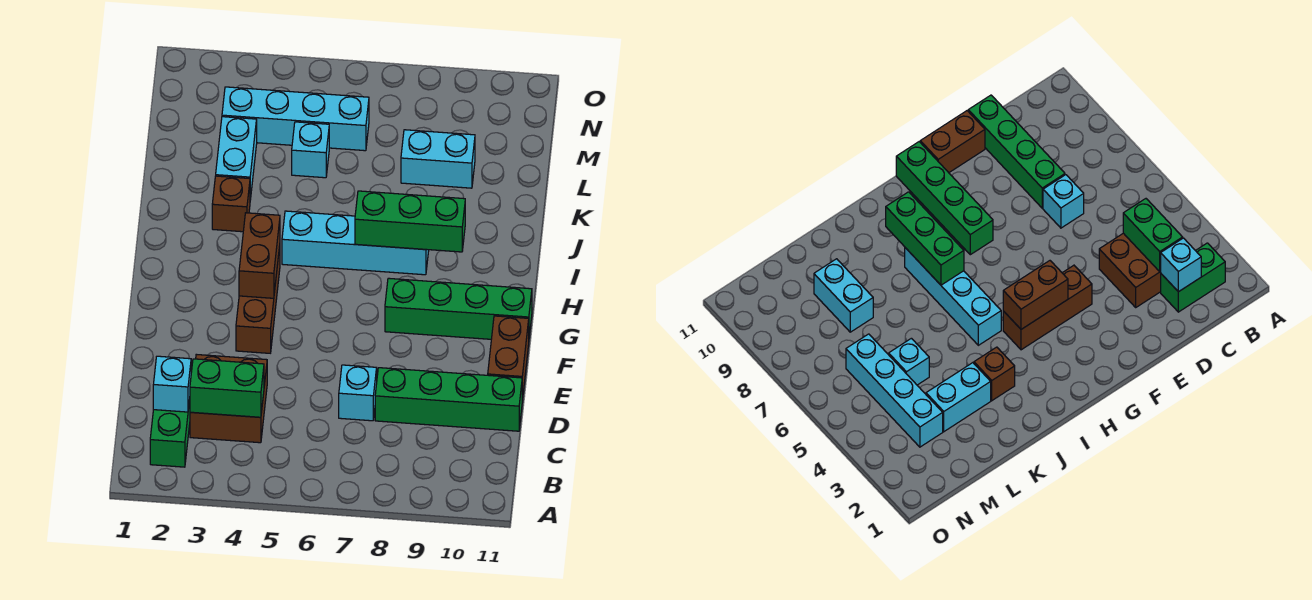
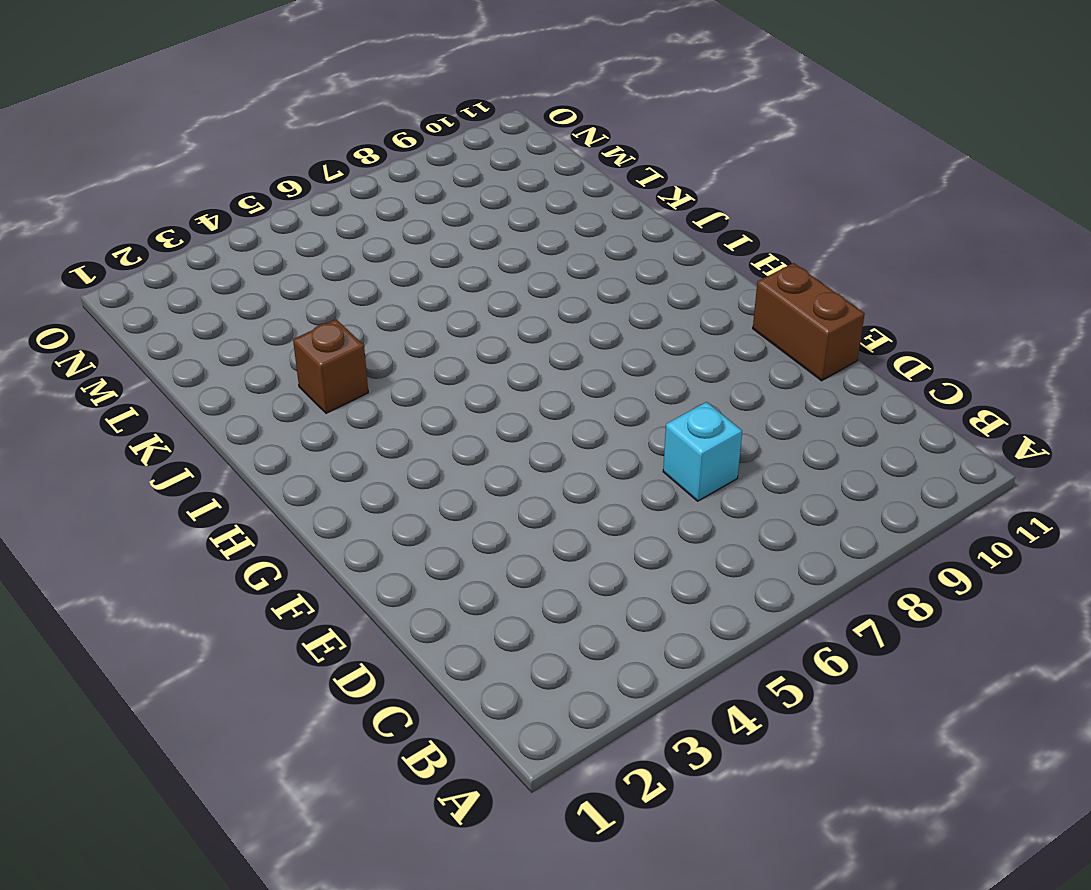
none -> green brick B2:C2 level 1
none -> brown brick C3:D4 level 1
none -> green brick D8:D11 level 1

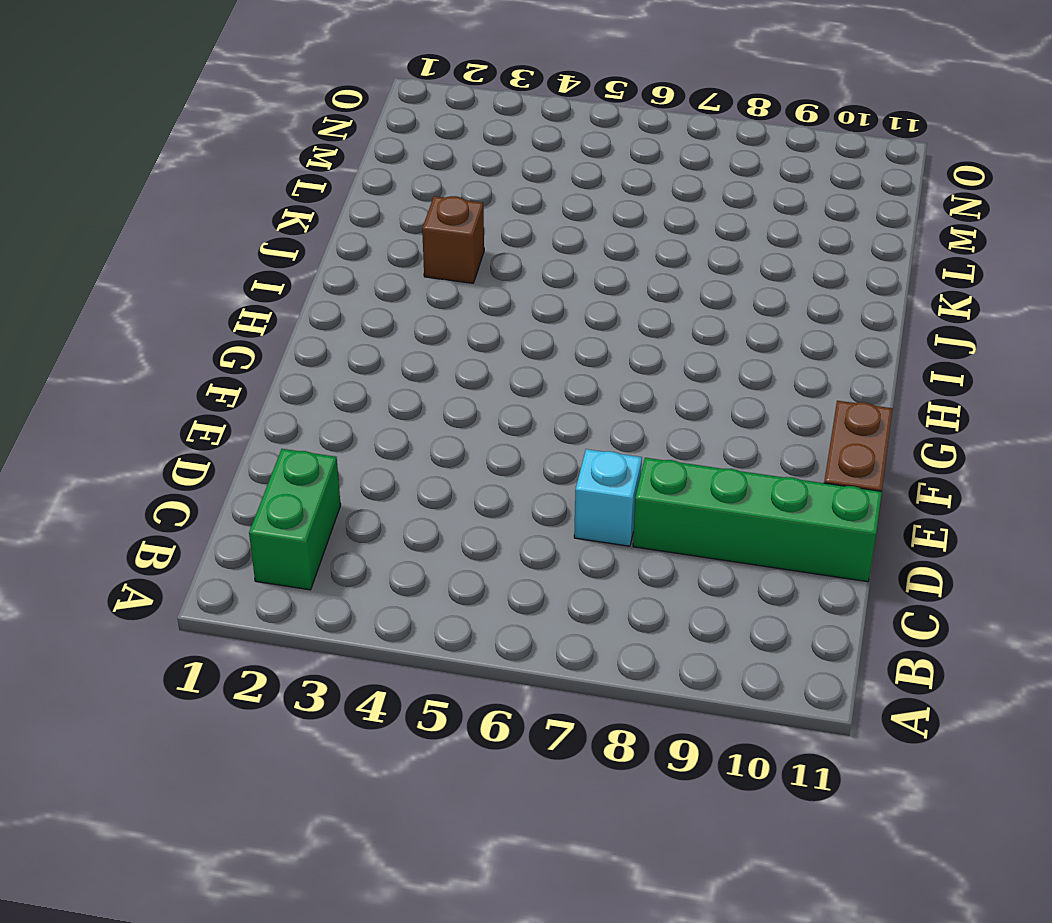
none -> brown brick C3:D4 level 1
none -> brown brick F4:H4 level 1
none -> green brick G8:G11 level 1

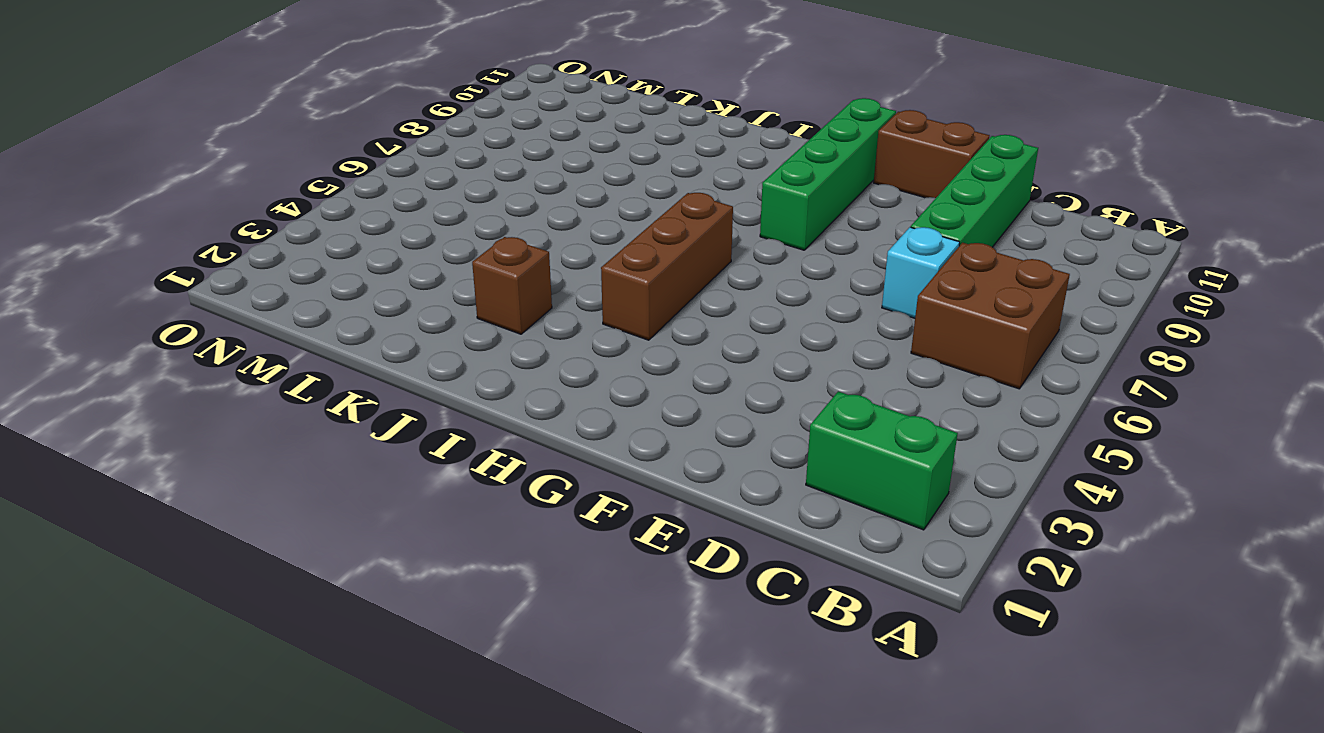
brown brick B6:C7 level 1 -> brown brick C3:D4 level 1
brown brick H4:H6 level 1 -> brown brick F4:H4 level 1
none -> cyan brick I5:I8 level 1
none -> cyan brick K3:L3 level 1
none -> cyan brick L5 level 1

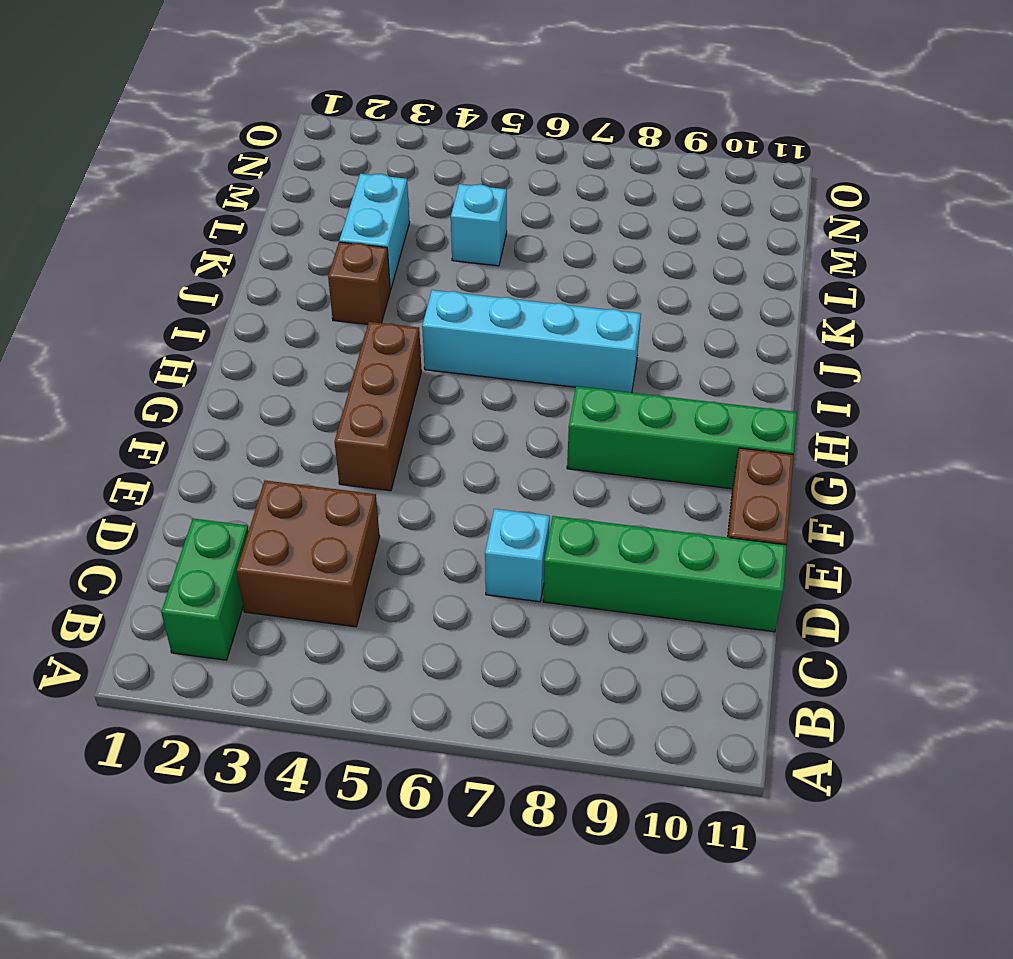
none -> cyan brick L8:L9 level 1
none -> cyan brick M3:M6 level 1
none -> cyan brick C2 level 2

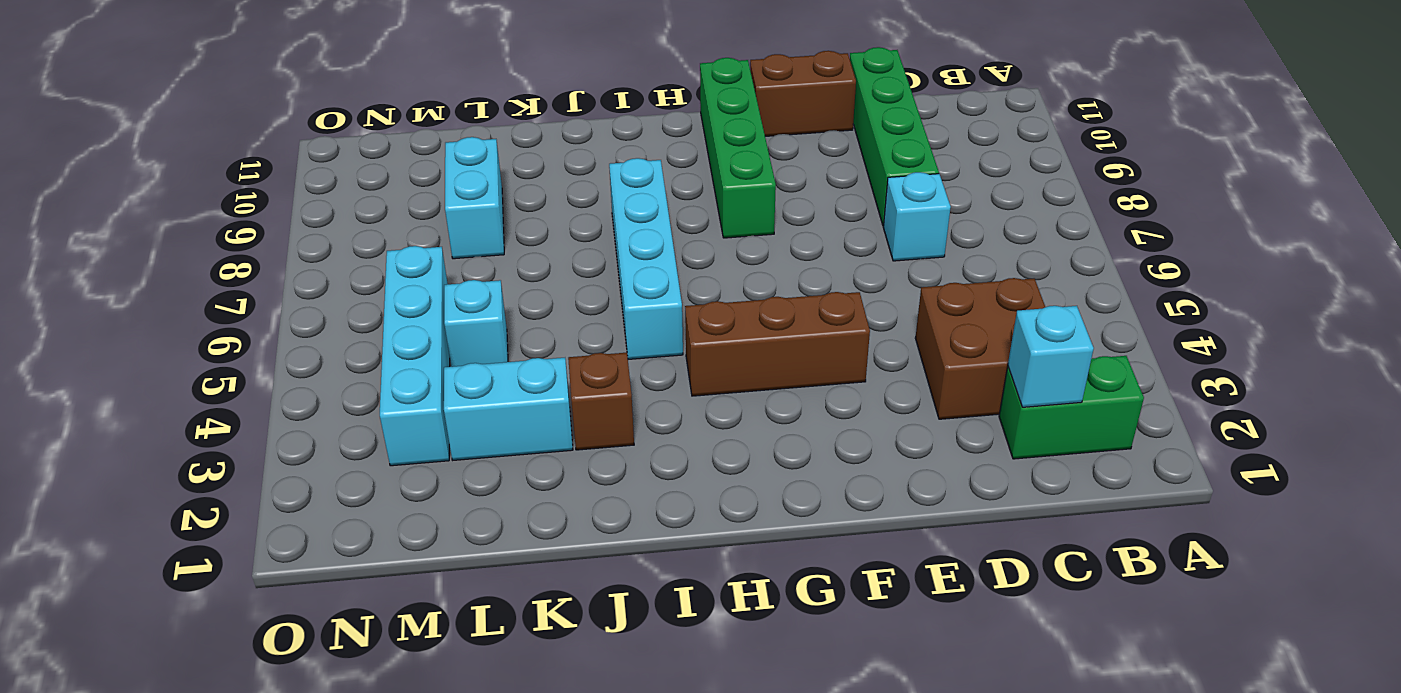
none -> green brick C3:C4 level 2
none -> brown brick G4:H4 level 2
none -> green brick I7:I9 level 2

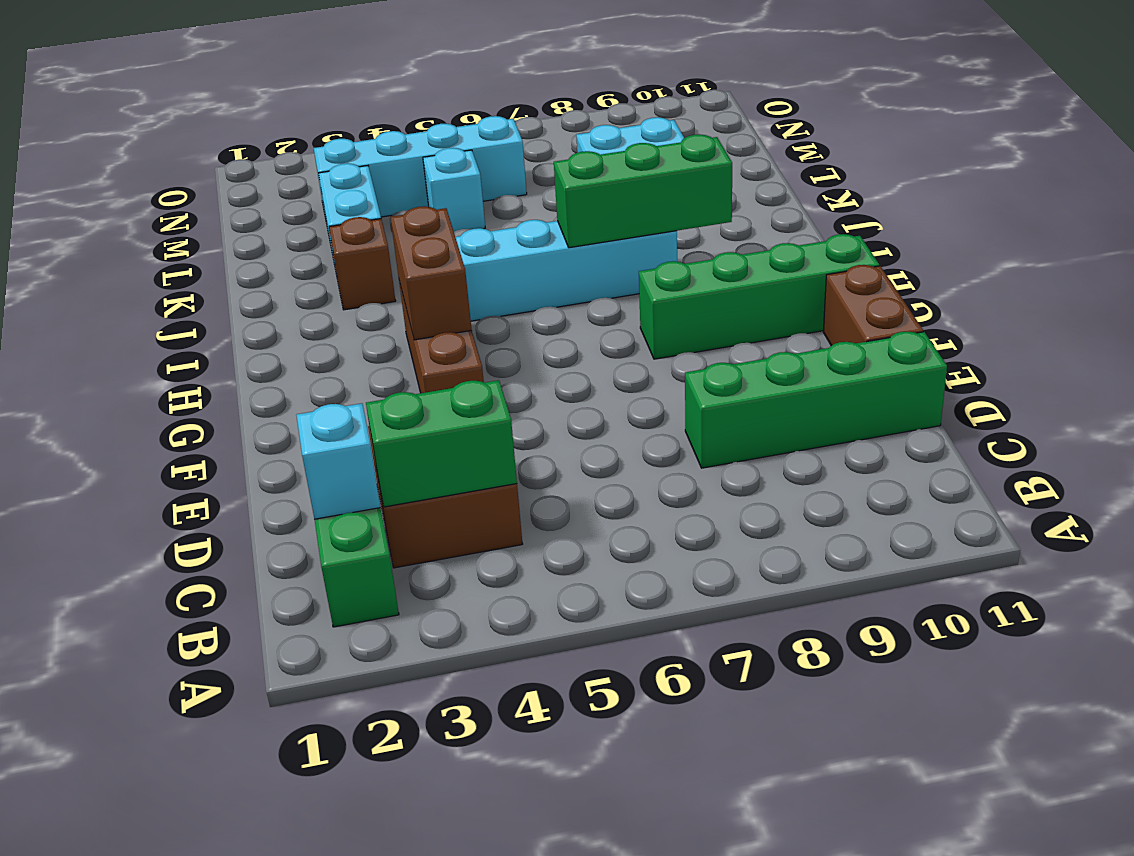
none -> cyan brick D7 level 1

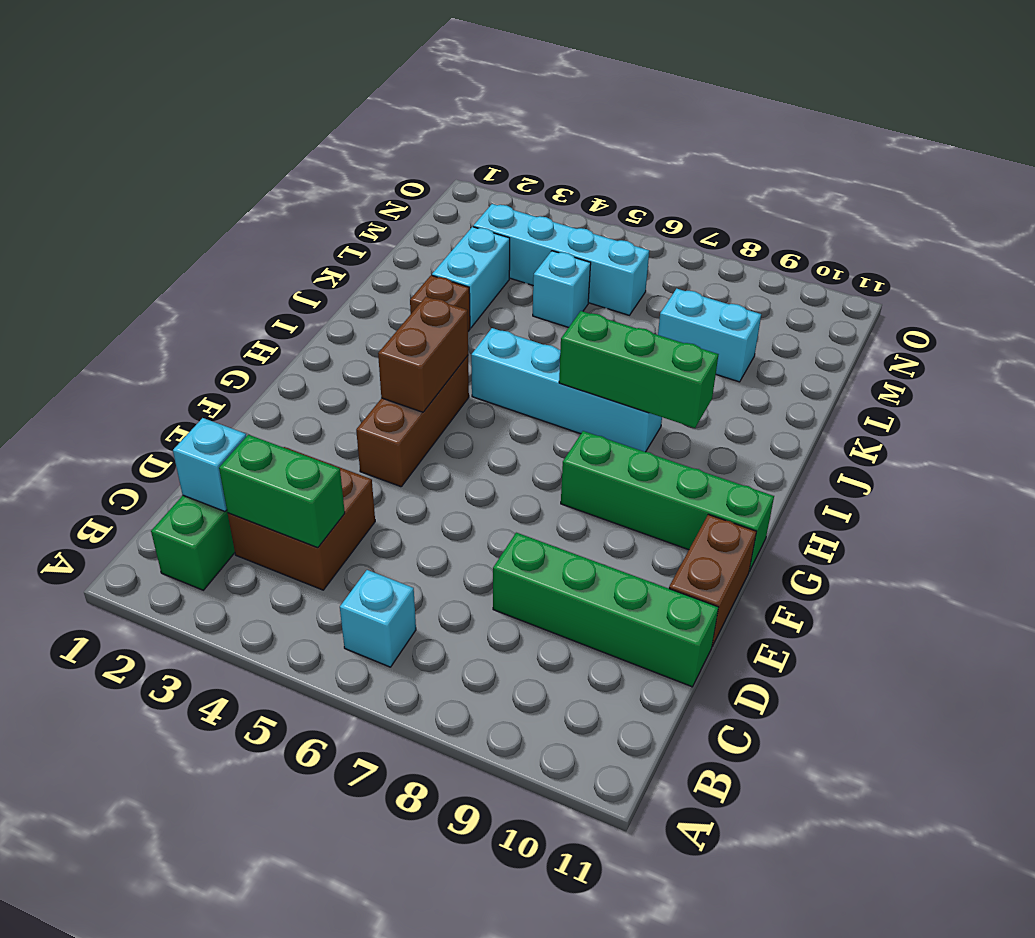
cyan brick B6 level 1 -> cyan brick D7 level 1

